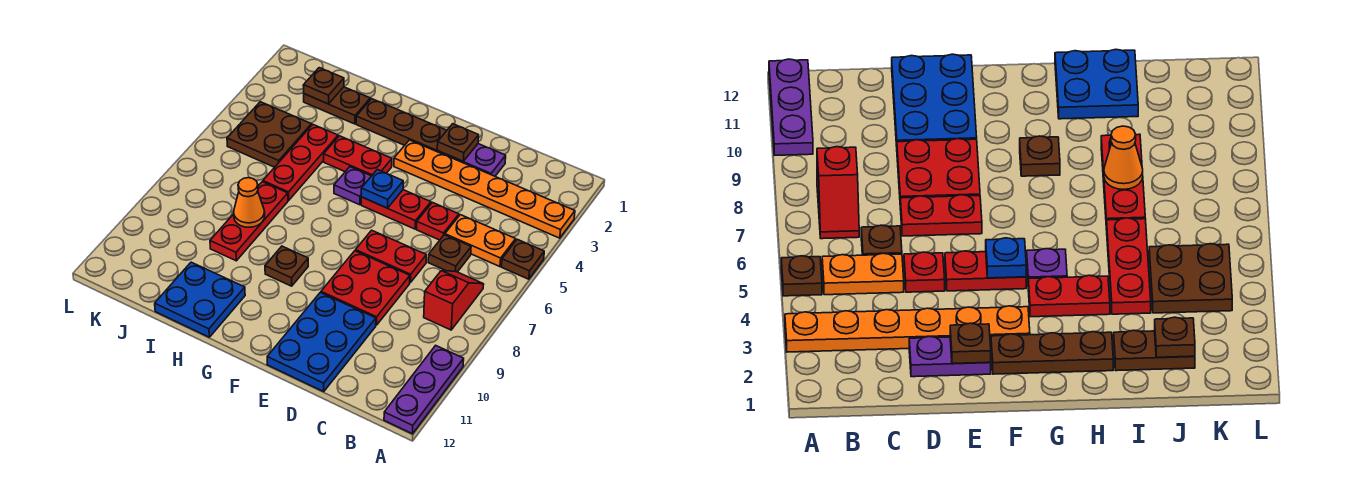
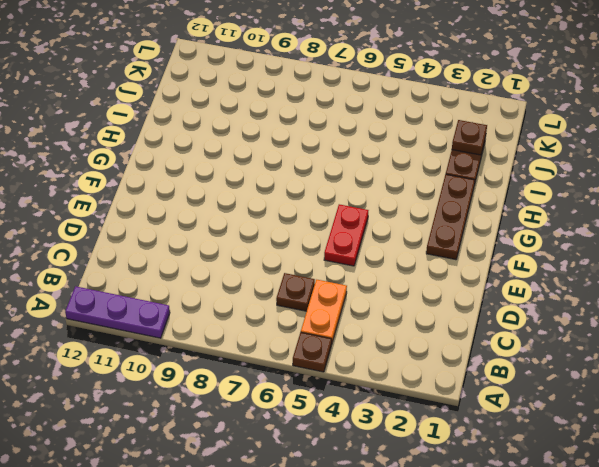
none -> orange plate A3:F3 level 1
none -> red slope B7:B8 level 1 top 8
none -> purple plate D2:E2 level 1

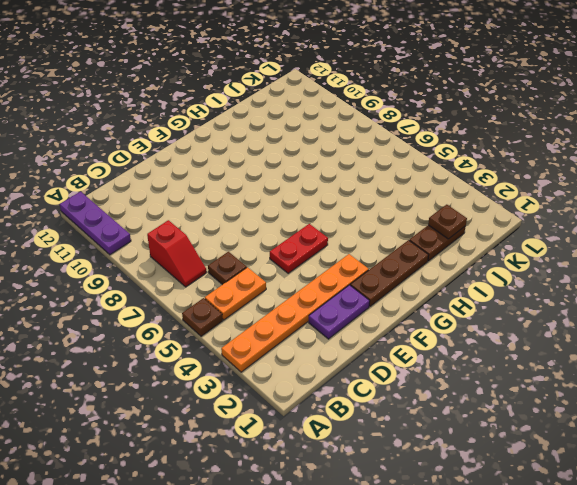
none -> red plate D5 level 1
none -> red plate D7:E7 level 1
none -> red plate D8:E9 level 1

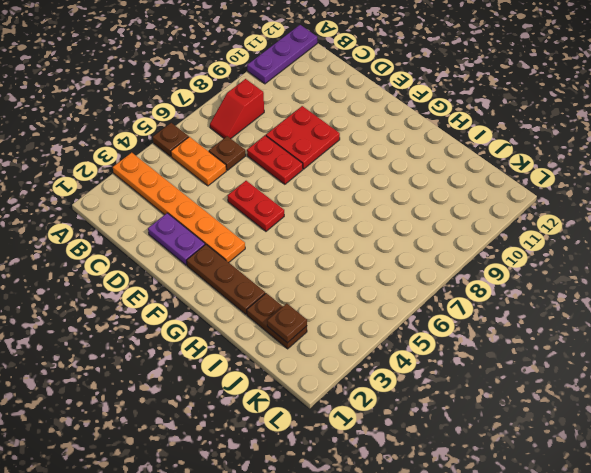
none -> red plate D5 level 1
none -> blue plate D10:E12 level 1
none -> red plate G4:H4 level 1

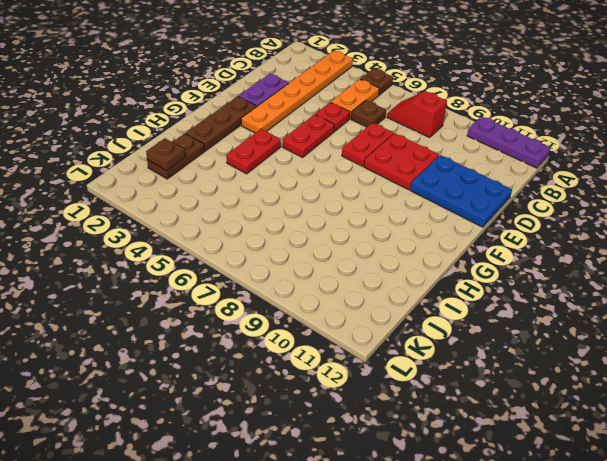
none -> purple plate G5 level 1
none -> brown plate G9 level 1
none -> blue plate H11:I12 level 1

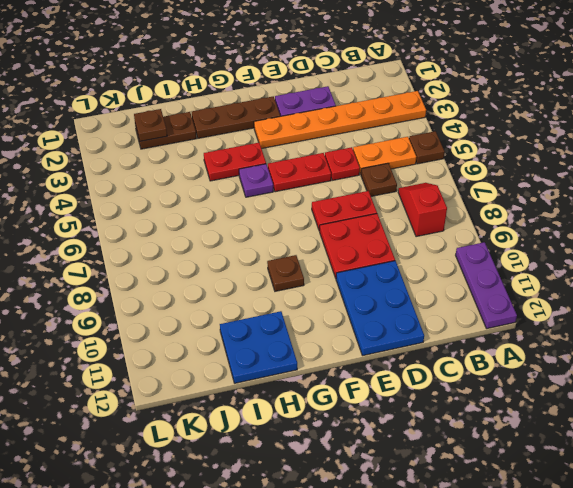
none -> red plate I4:I6 level 1
none -> red plate I7:I9 level 1
none -> brown plate J4:K5 level 1

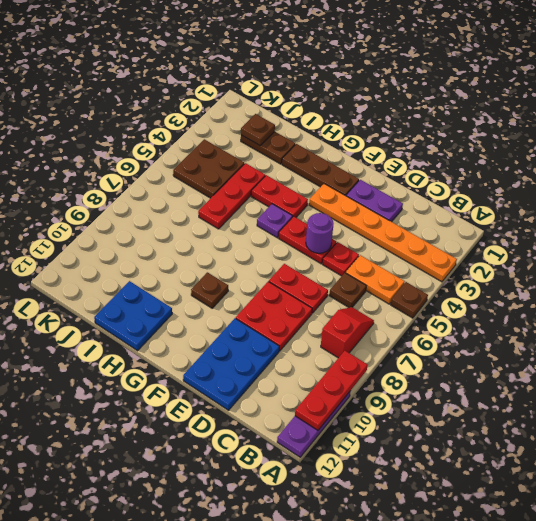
red plate A9:A11 level 2 -> red plate I7:I9 level 1
purple round brick E5 level 2 -> none
none -> brown plate E2 level 2
none -> blue plate F5 level 2
none -> orange cone I8 level 2

